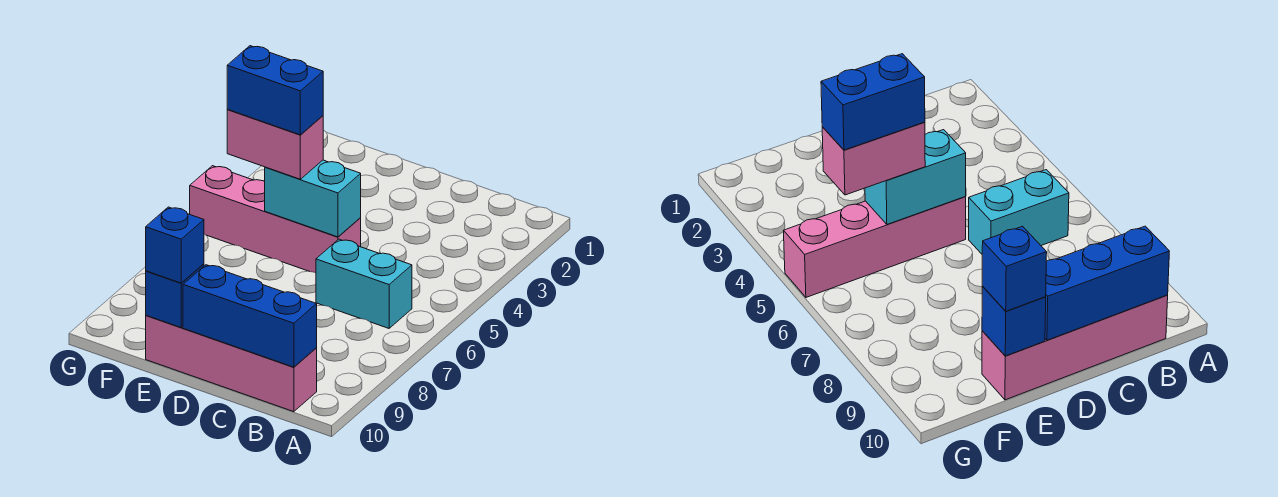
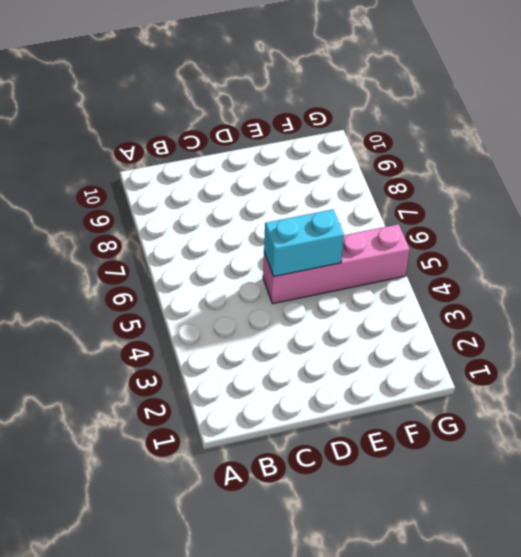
none -> cyan brick B6:C6 level 1
none -> pink brick B10:E10 level 1

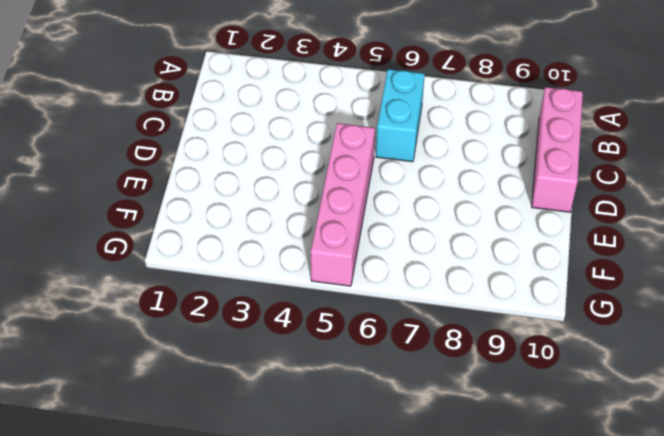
pink brick B10:D10 level 1 -> pink brick B10:E10 level 1
none -> blue brick B10:D10 level 2
none -> cyan brick D5:E5 level 2

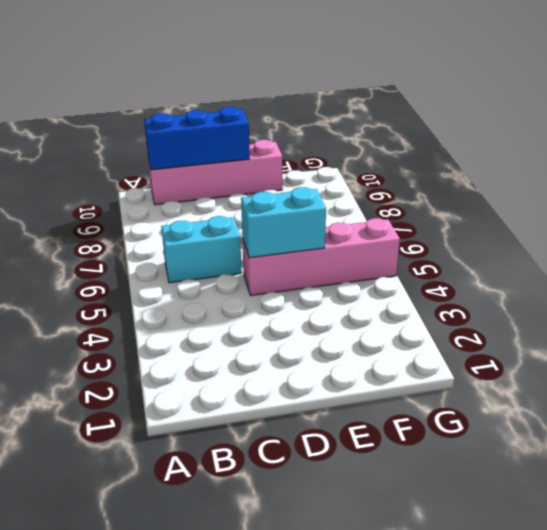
none -> blue brick E10 level 2
none -> pink brick E5:F5 level 3

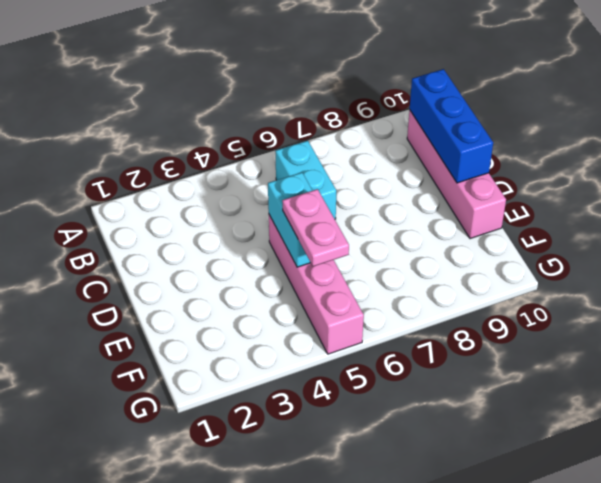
pink plate E5:F5 level 3 -> pink brick E5:F5 level 3
none -> blue brick E10 level 2
none -> blue brick E10 level 3

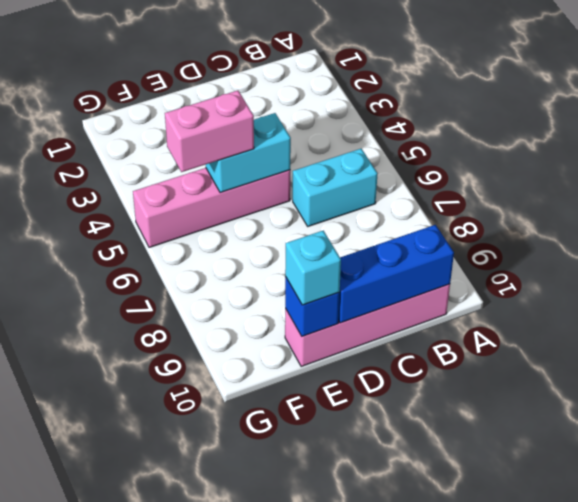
cyan brick E10 level 3 -> blue brick E10 level 3
none -> blue brick E5:F5 level 4

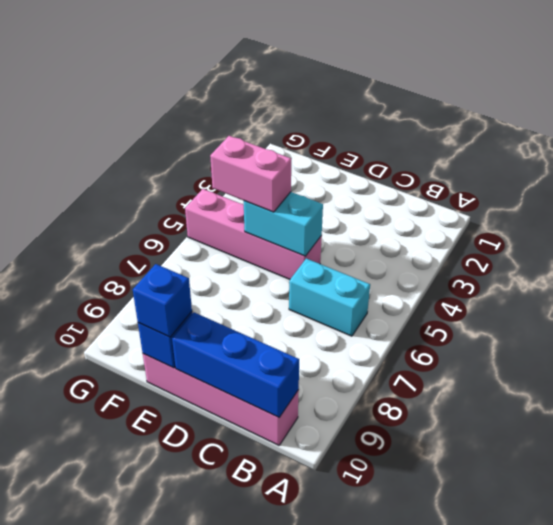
none -> blue brick E5:F5 level 4

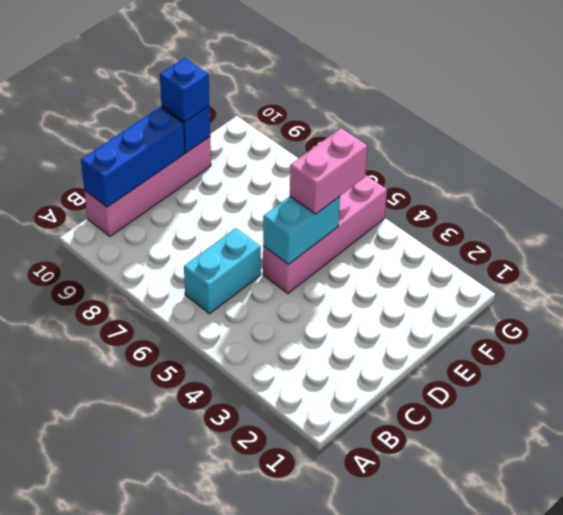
none -> blue brick E5:F5 level 4

